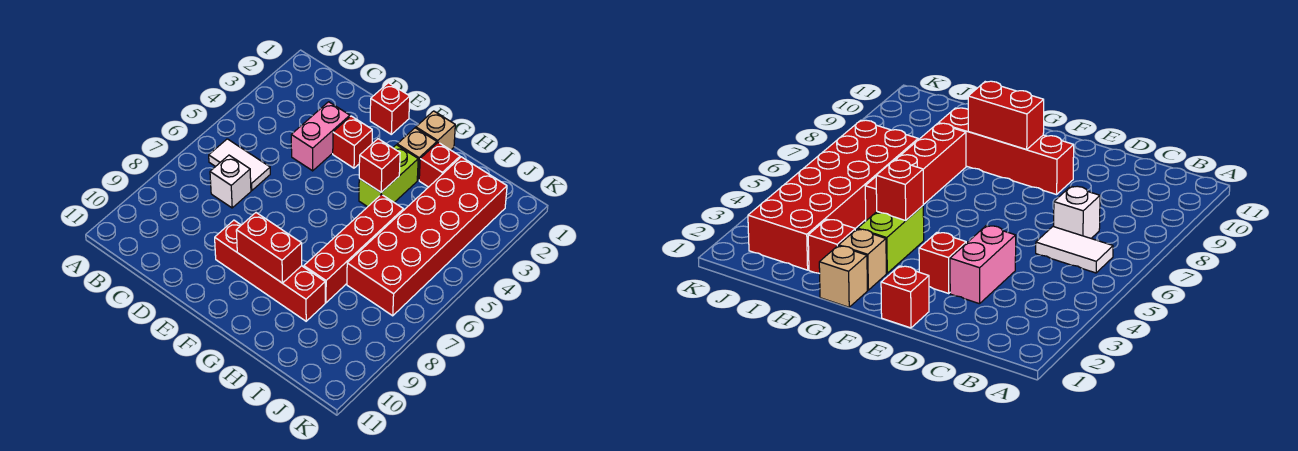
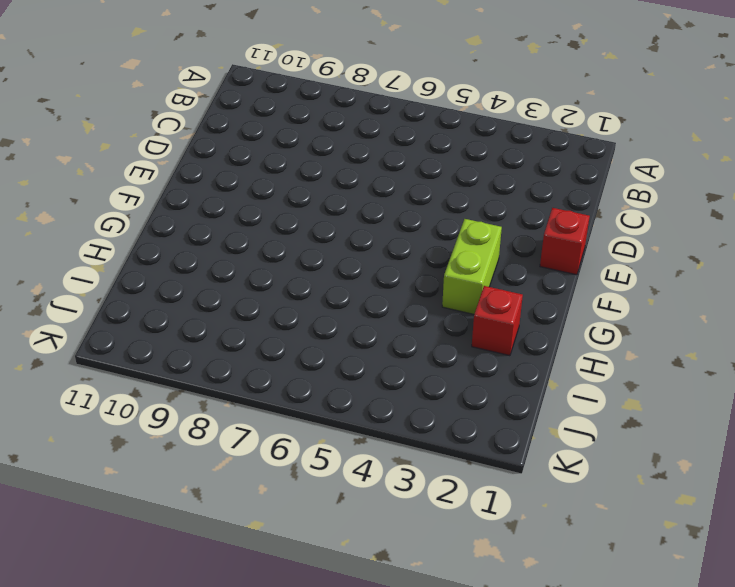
lime brick F3:G3 level 1 -> lime brick G3:G4 level 1
none -> white tile B6:C6 level 1
none -> white brick C7 level 1
none -> pink brick D3:D4 level 1

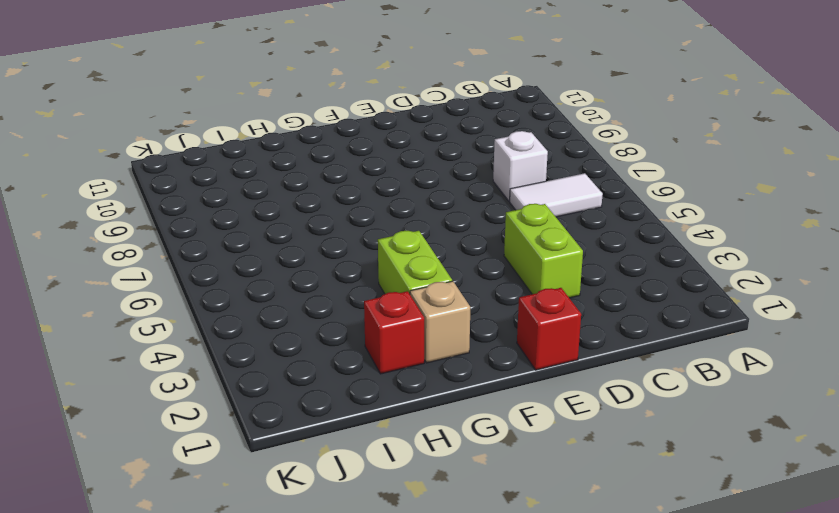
lime brick D3:D4 level 1 -> pink brick D3:D4 level 1
none -> red brick E3 level 1
none -> red brick E9:H9 level 1
none -> tan brick G1 level 1

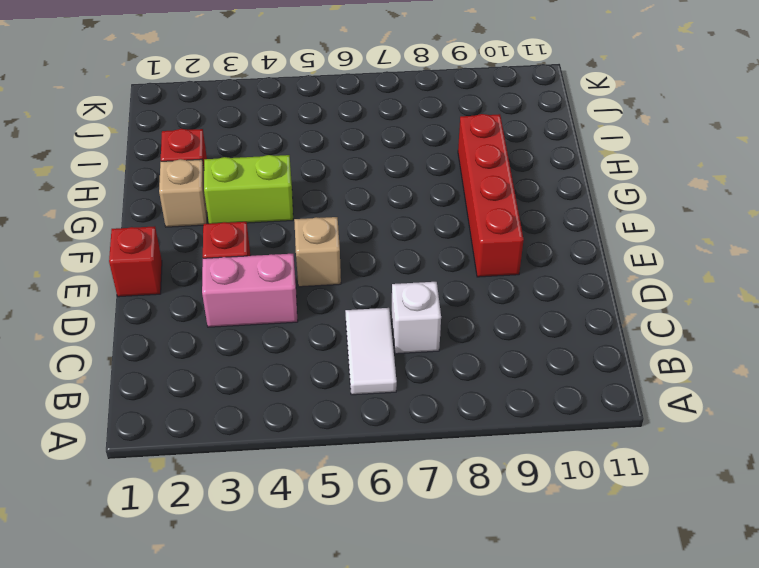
tan brick E5 level 1 -> tan brick G1 level 1
none -> red brick H5:H8 level 1
none -> red brick I2:J7 level 1
none -> red brick F9:G9 level 2

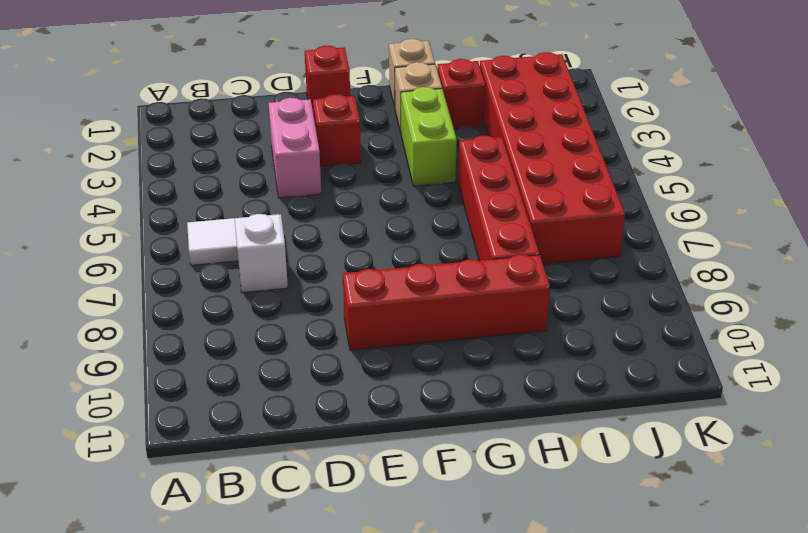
none -> red brick F9:G9 level 2
none -> red brick G4 level 2

